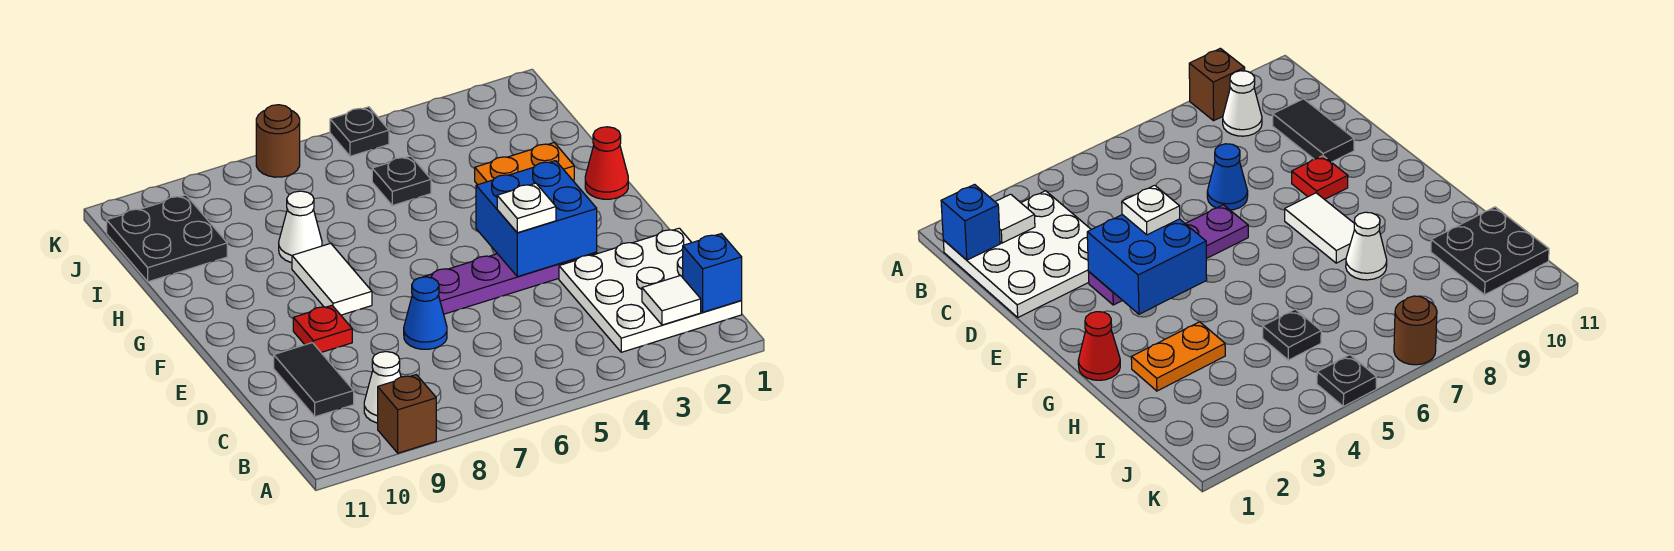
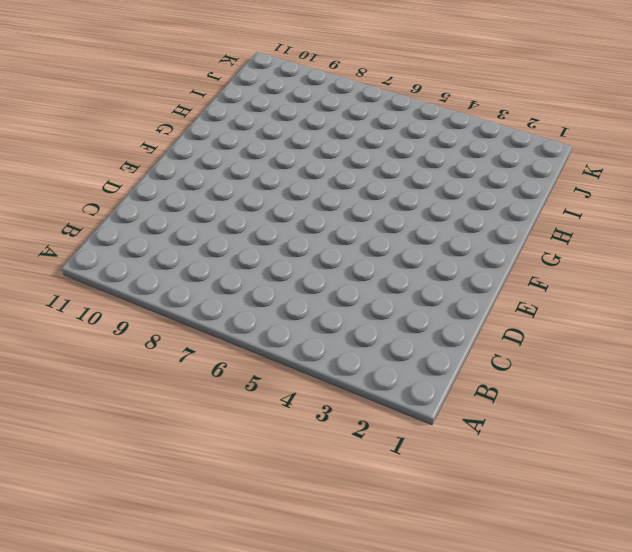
none -> brown brick A9 level 1
none -> white plate B1:D3 level 1
none -> white cone B9 level 1

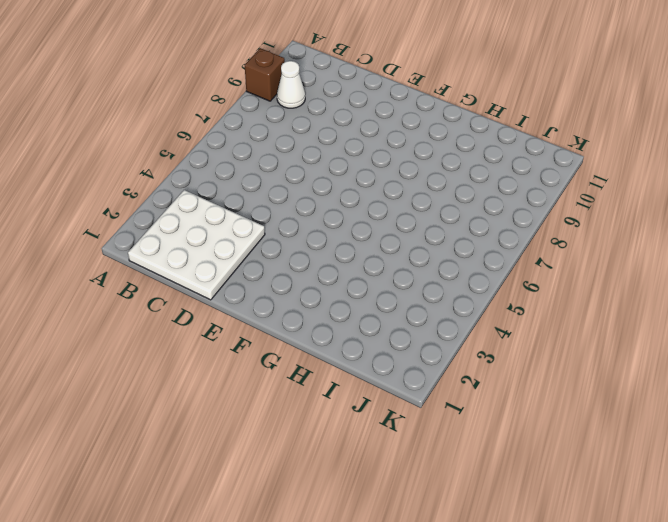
none -> black tile C10:D10 level 1
none -> blue cone D7 level 1
none -> purple plate E3:E6 level 1

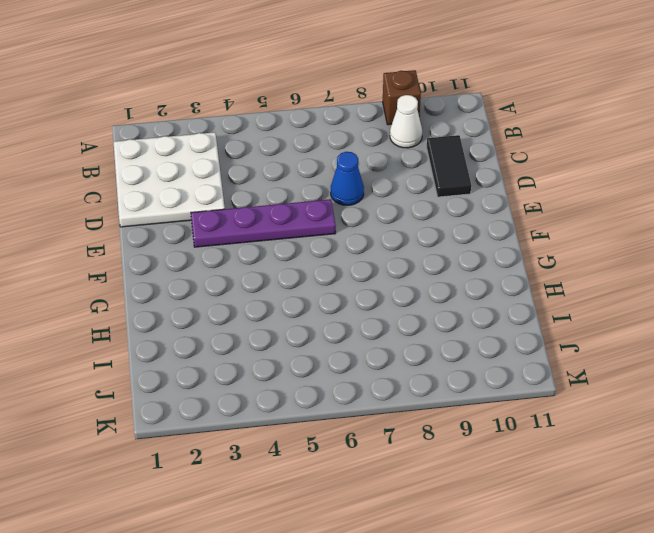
none -> red plate E9 level 1
none -> white tile F8:G8 level 1
none -> red cone G1 level 1

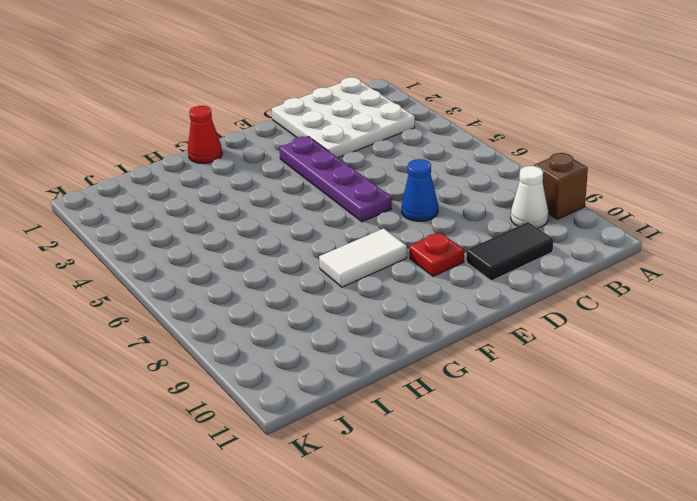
none -> orange plate H2:H3 level 1
none -> white cone H8 level 1
none -> black plate I5 level 1

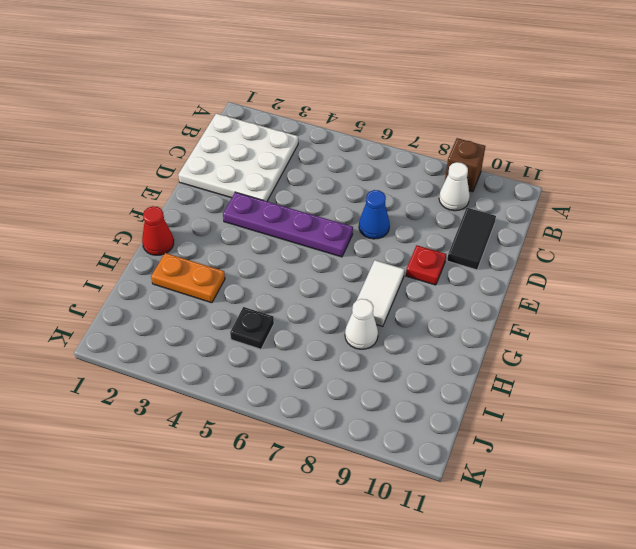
none -> black plate I10:J11 level 1
none -> black plate K5 level 1
none -> brown round brick K7 level 1

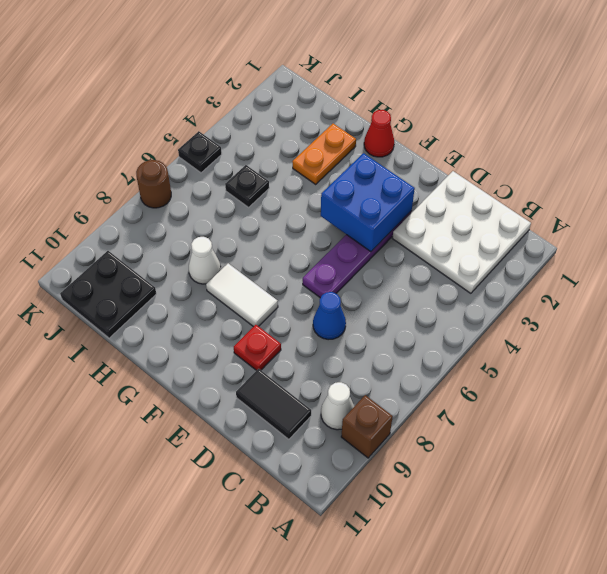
none -> blue brick B1 level 2
none -> white tile B2 level 2
none -> white plate E4 level 3

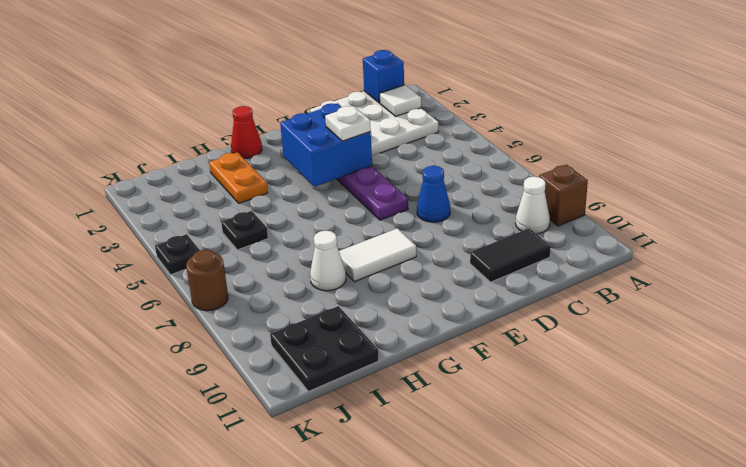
none -> red plate E9 level 1

